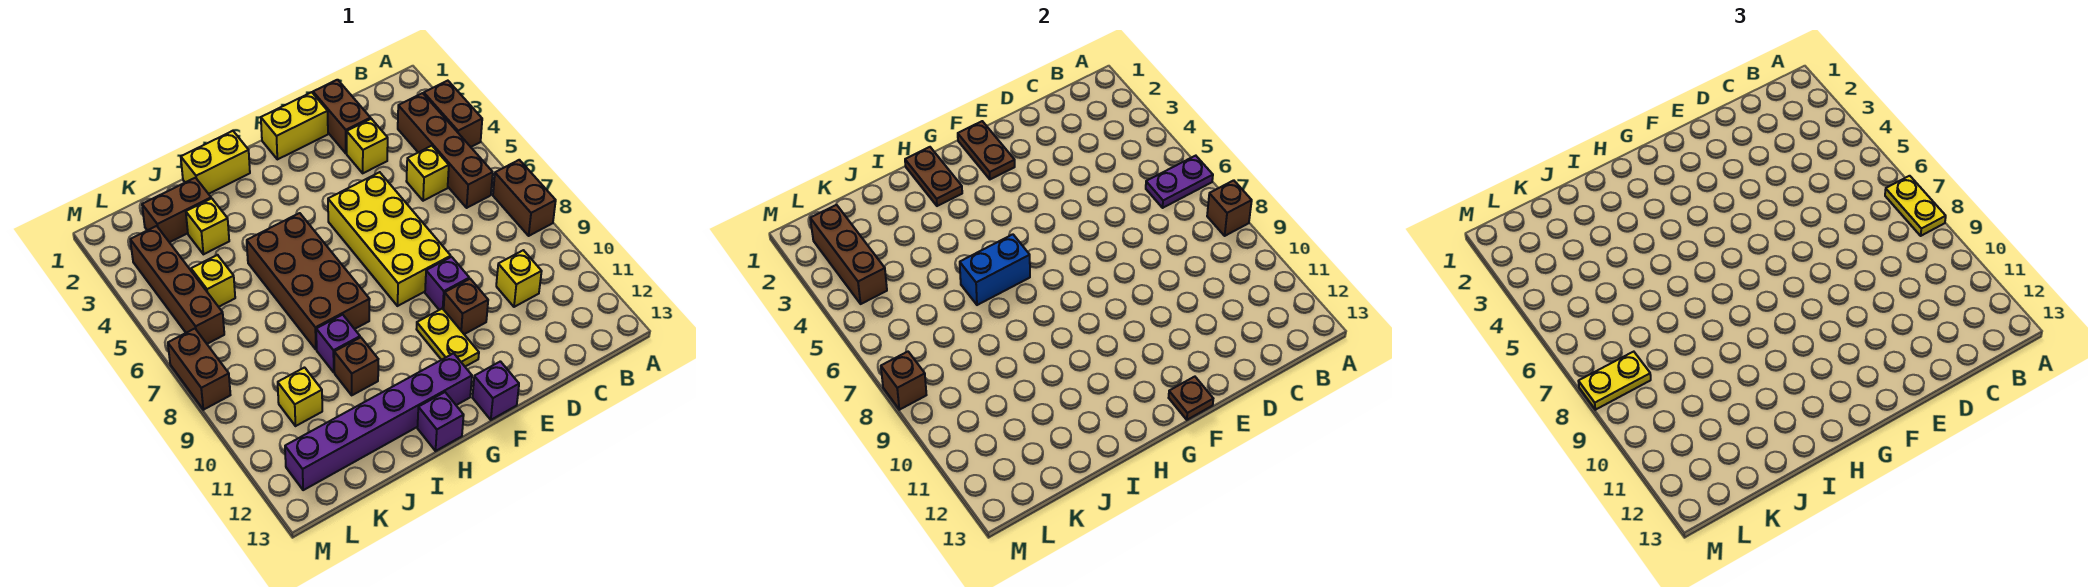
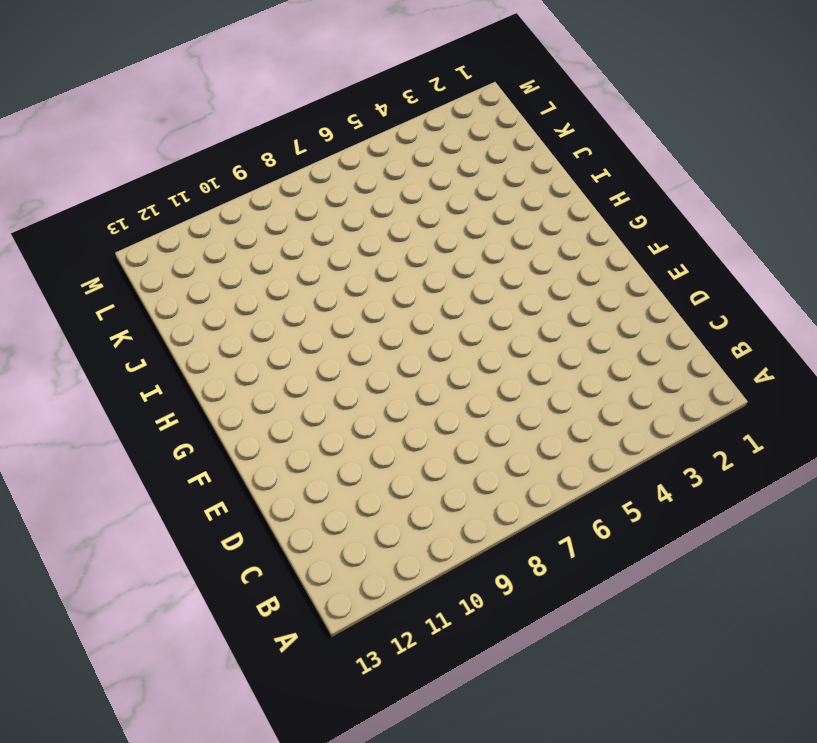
none -> brown brick A3:A4 level 1
none -> brown brick A7:A8 level 1
none -> brown brick B3:B6 level 1
none -> yellow brick C5 level 1

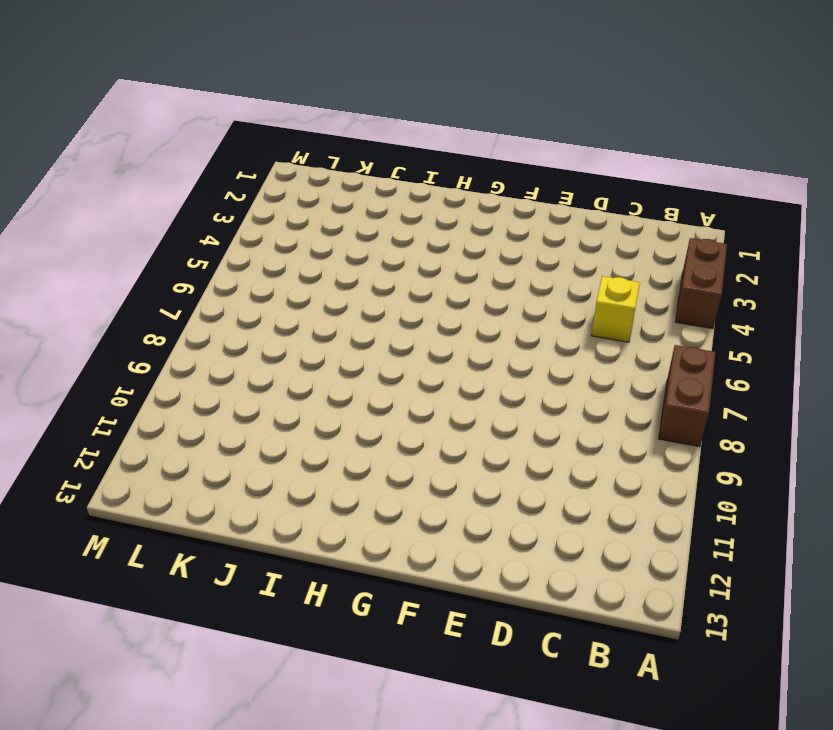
none -> brown brick B3:B6 level 1
none -> yellow brick C10 level 1
none -> brown brick D1:D2 level 1
none -> yellow brick D3 level 1

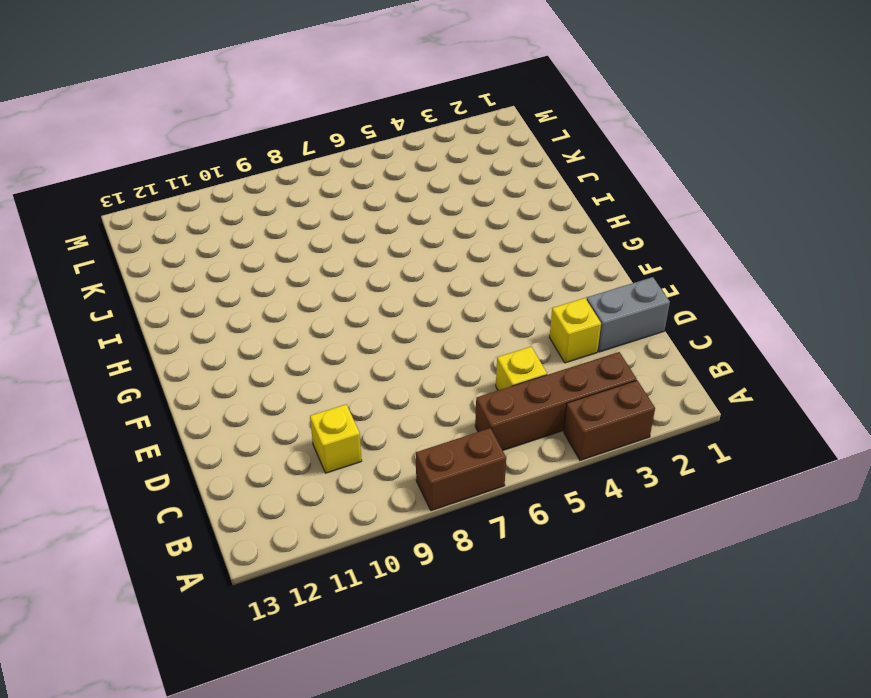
grey brick D1:D2 level 1 -> brown brick D1:D2 level 1
none -> yellow brick E1:F1 level 1
none -> yellow brick E5:F8 level 1
none -> purple brick E9 level 1
none -> brown brick E10 level 1

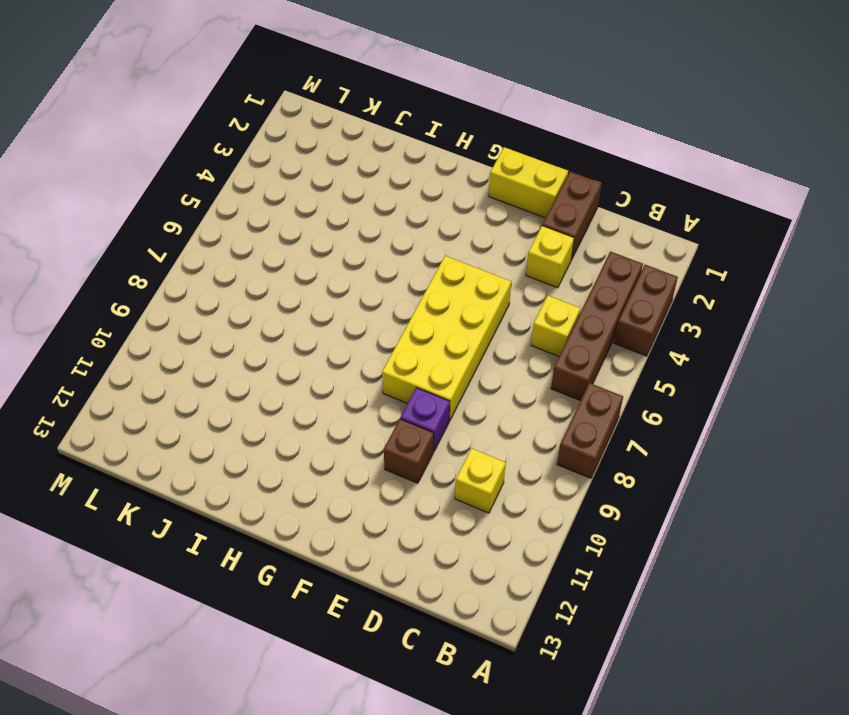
none -> yellow plate F10:F11 level 1
none -> purple brick F13 level 1
none -> purple brick G12:L12 level 1
none -> yellow brick H1:I1 level 1

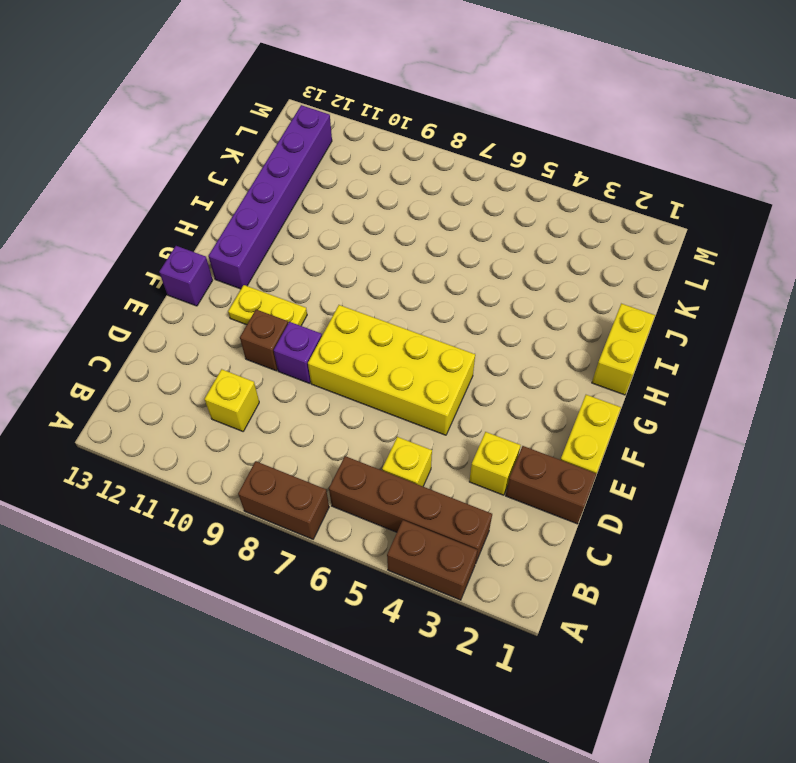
none -> brown brick H5:I8 level 1
none -> purple brick H13 level 1
none -> purple brick I9 level 1
none -> brown brick I10 level 1

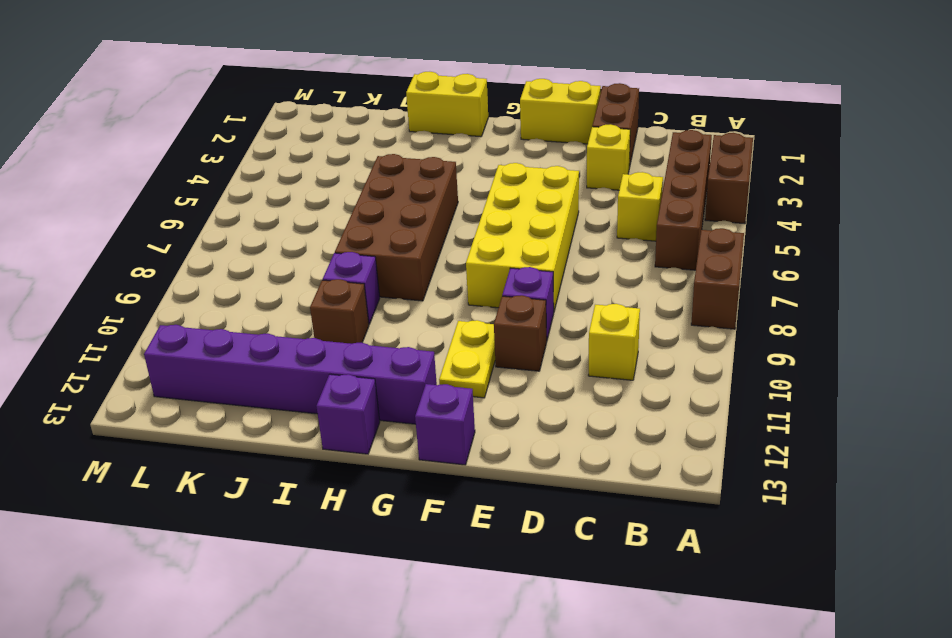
none -> brown brick J2:K2 level 1
none -> yellow brick J3 level 1
none -> yellow brick K5 level 1
none -> yellow brick K10 level 1

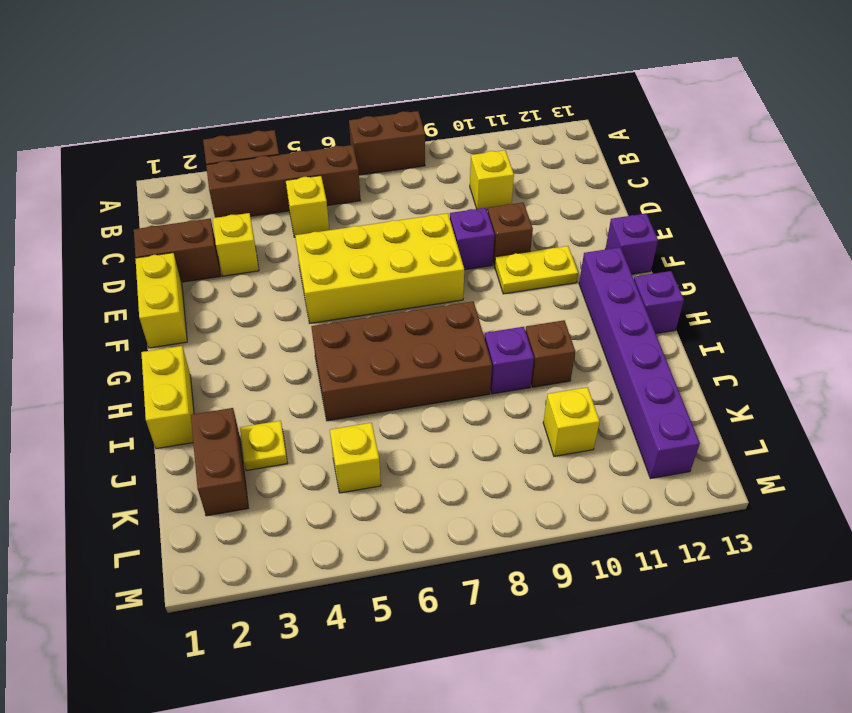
yellow plate J3 level 1 -> yellow brick J3 level 1
none -> brown brick L3:L6 level 1
none -> brown brick M7:M8 level 1
none -> purple plate A6:B6 level 2
none -> brown brick A8 level 2

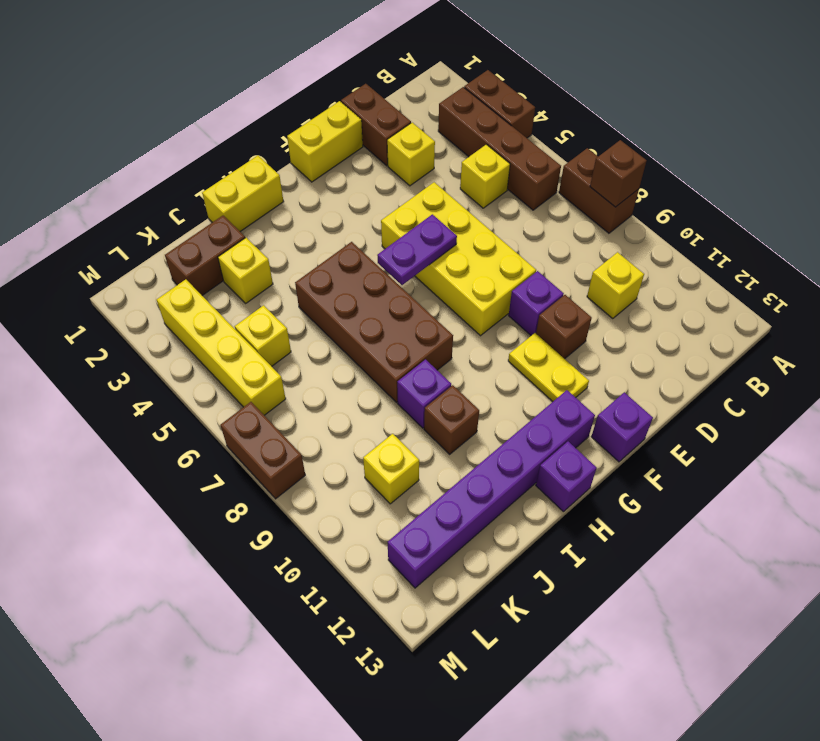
purple plate F6:G6 level 2 -> purple plate A6:B6 level 2
yellow brick L3:L6 level 1 -> brown brick L3:L6 level 1
none -> brown plate F1:F2 level 2
none -> brown plate F13 level 2
none -> brown plate H1:H2 level 2
none -> blue brick H6:I6 level 2

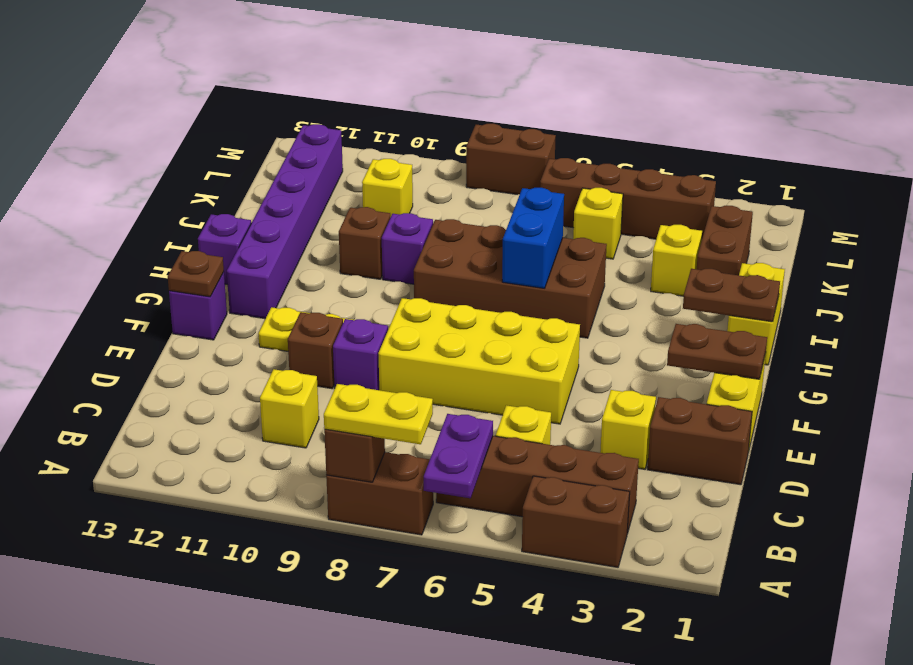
none -> brown brick L2:L4 level 2
none -> brown brick M8 level 2
none -> yellow plate L8:M8 level 3

